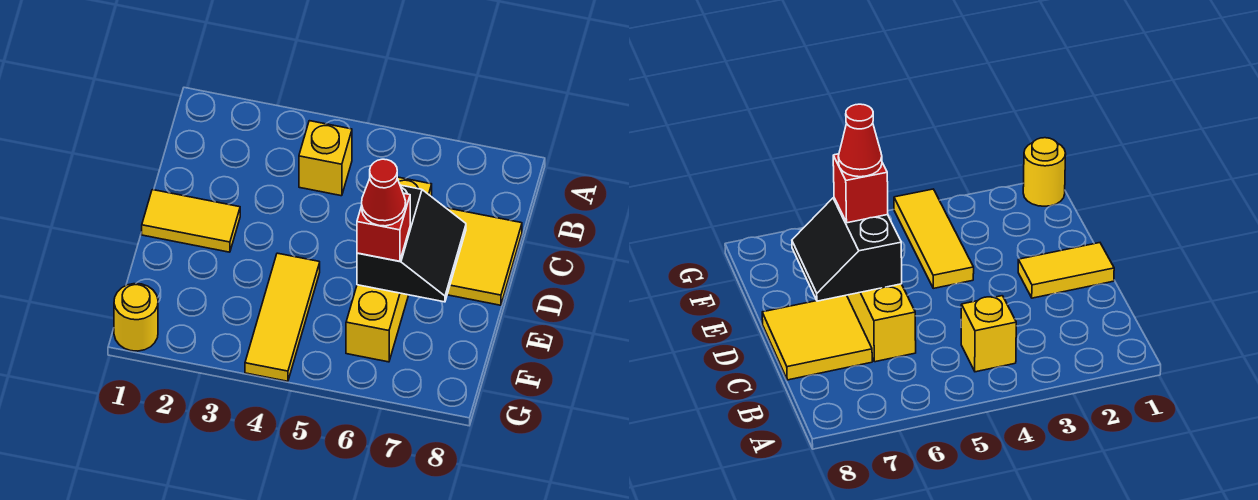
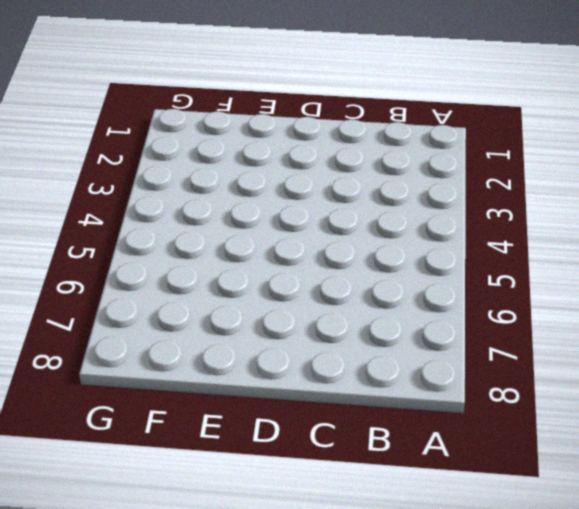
none -> yellow brick B4 level 1
none -> yellow brick C6:F6 level 1

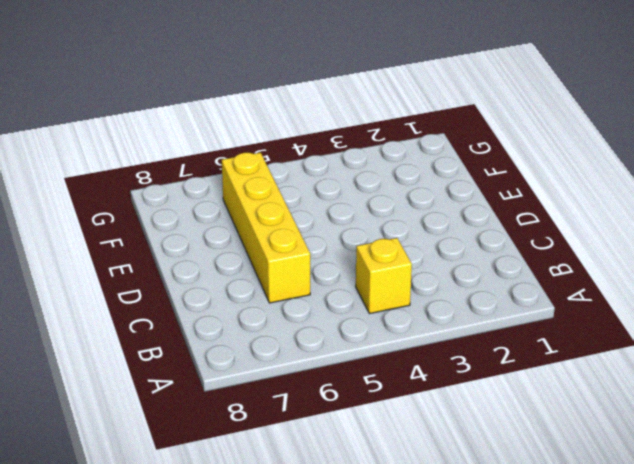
none -> yellow tile C7:D8 level 1
none -> yellow tile D1:D2 level 1

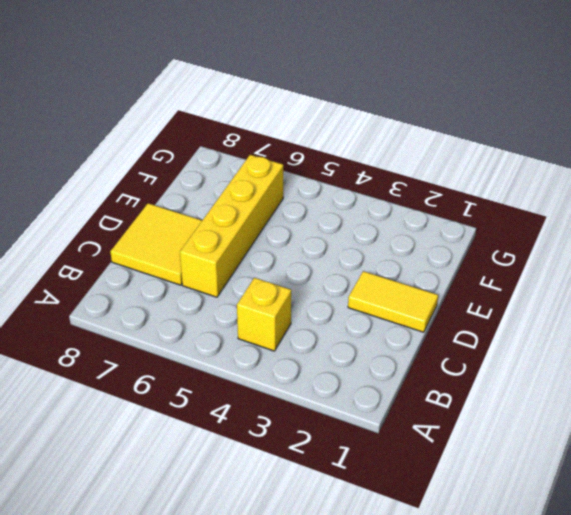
none -> yellow tile E4:G4 level 1
none -> yellow round brick G1 level 1

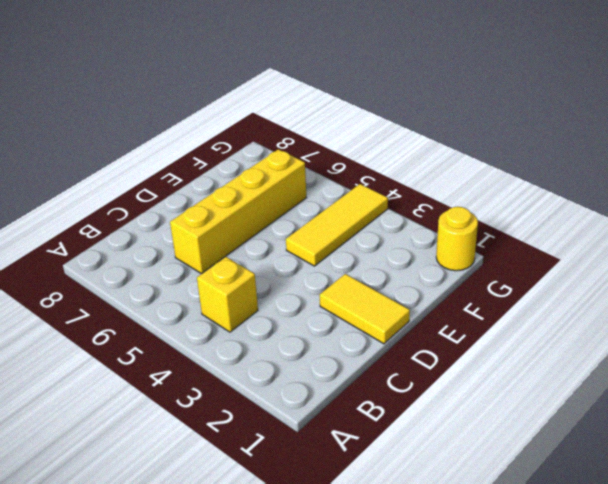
none -> yellow tile C7:D8 level 1
none -> black slope D6:E7 level 2 top 6

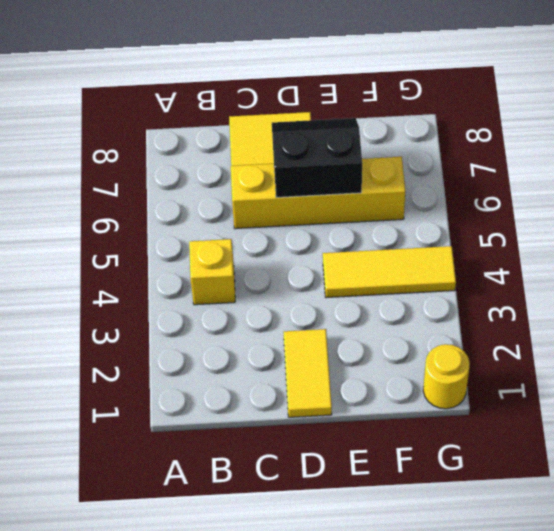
none -> red brick E6 level 3
none -> red cone E6 level 4

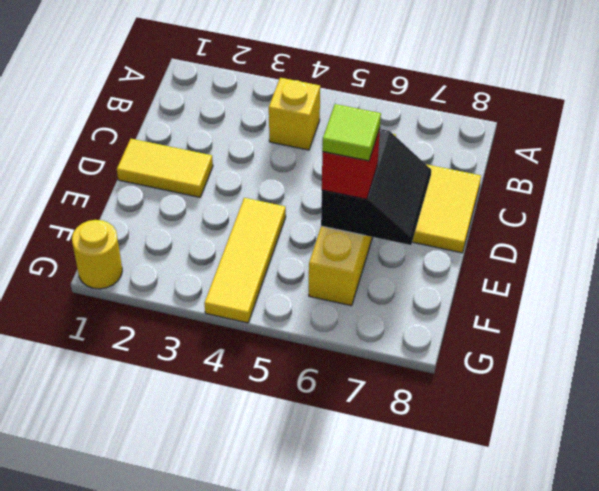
lime tile E6 level 4 -> red cone E6 level 4

